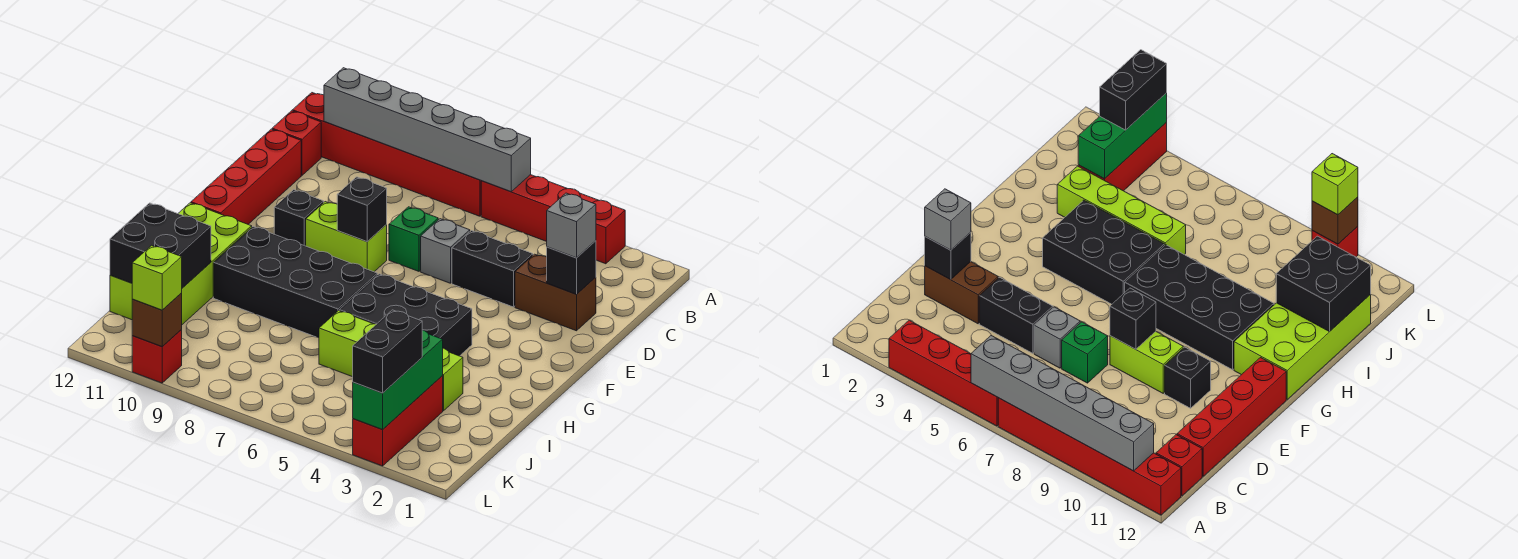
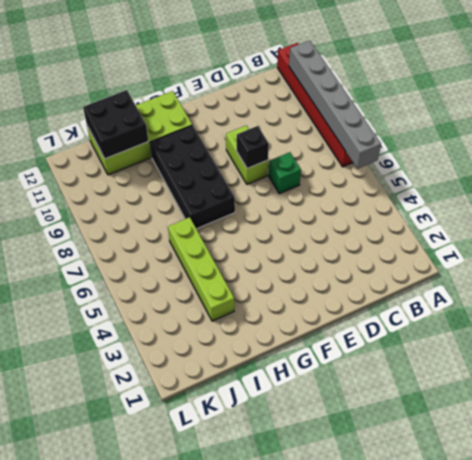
none -> red brick A3:A6 level 1
none -> red brick B12 level 1
none -> red brick C12:F12 level 1

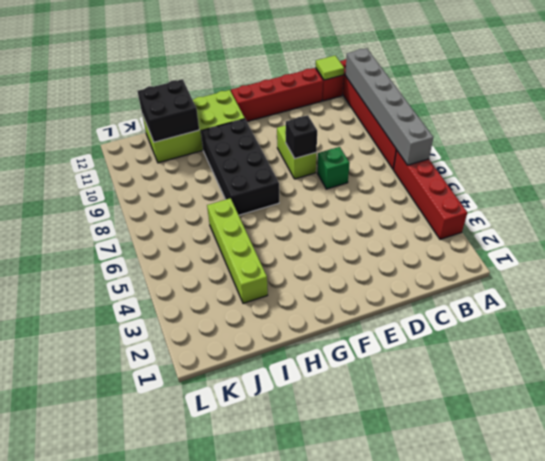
lime tile B12 level 2 -> none
none -> brown brick D2:D3 level 1
none -> black brick D4:D5 level 1
none -> grey brick D6 level 1

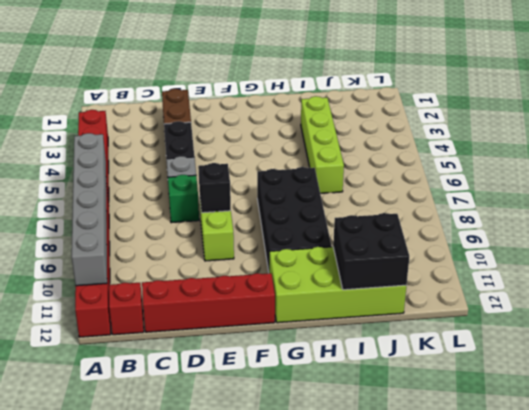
none -> black brick E10 level 1
none -> black brick G4:H6 level 1
none -> red brick J3:L3 level 1

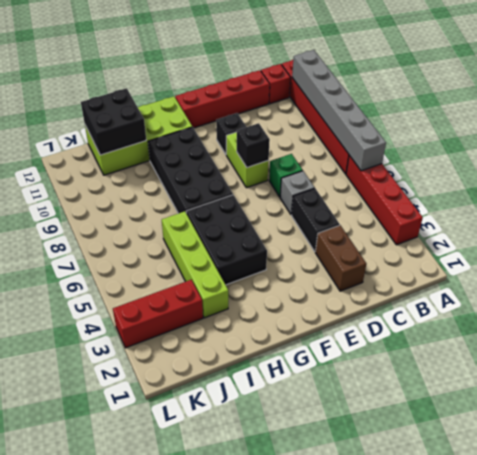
none -> red brick L10 level 1
none -> black brick D2 level 2
none -> green brick J3:L3 level 2

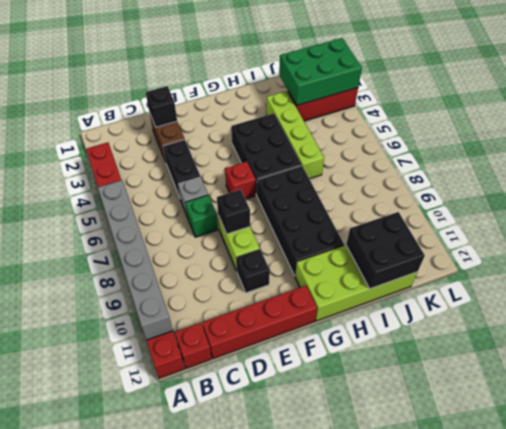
red brick F6 level 1 -> red brick L10 level 1
green brick J2:L3 level 2 -> green brick J3:L3 level 2
none -> brown brick L10 level 2
none -> grey brick D2 level 3
none -> black brick K3:L3 level 3

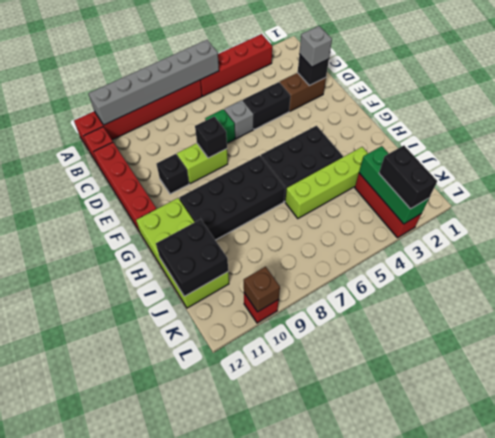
none -> lime brick L10 level 3

